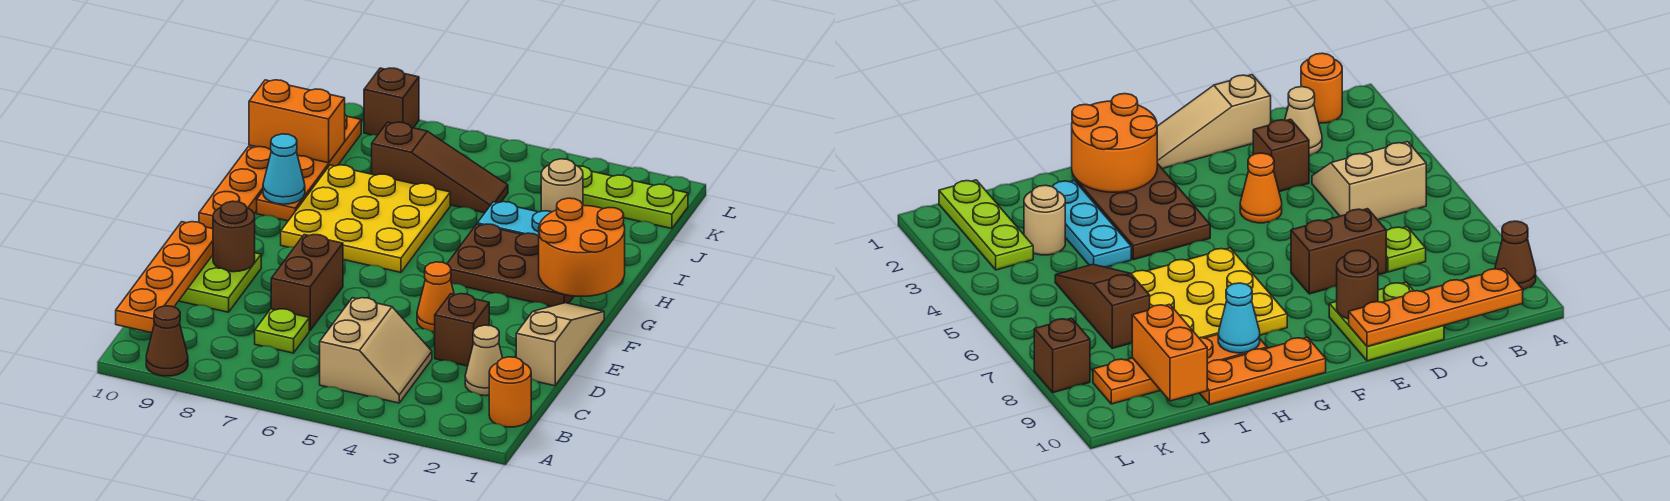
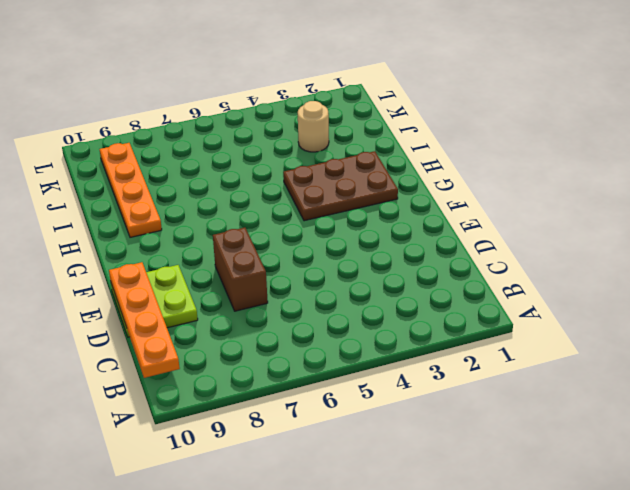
none -> brown cone A9 level 1
none -> orange round brick B1 level 1
none -> tan slope B4:C5 level 1 top 5

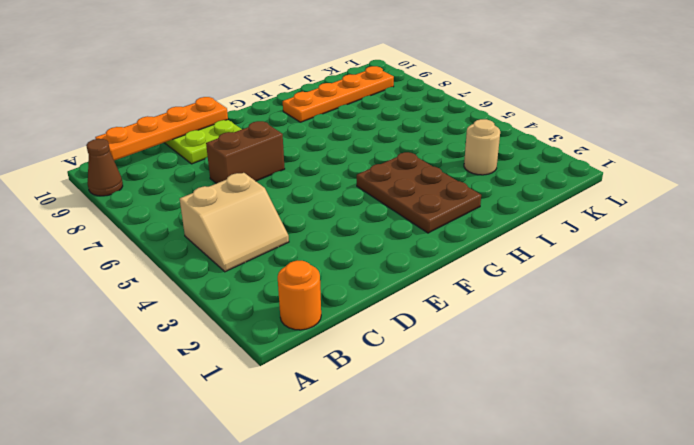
none -> tan cone C2 level 1
none -> lime plate C7 level 1
none -> tan slope D1:F1 level 1 top D

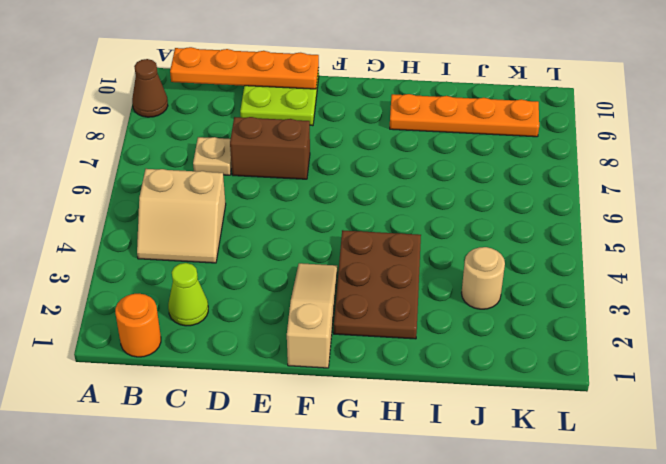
lime cone C2 level 1 -> tan cone C2 level 1
tan plate C7 level 1 -> lime plate C7 level 1
tan slope F1:F3 level 1 top 1 -> tan slope D1:F1 level 1 top D
none -> brown brick D3 level 1
none -> orange cone E4 level 1
none -> yellow plate G6:I8 level 1

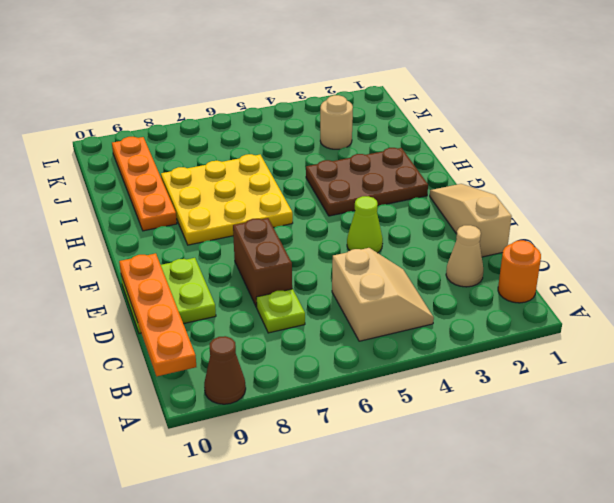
lime cone E4 level 1 -> orange cone E4 level 1
none -> brown brick D3 level 1
none -> orange plate G10:I10 level 1
none -> cyan plate I2:I4 level 1

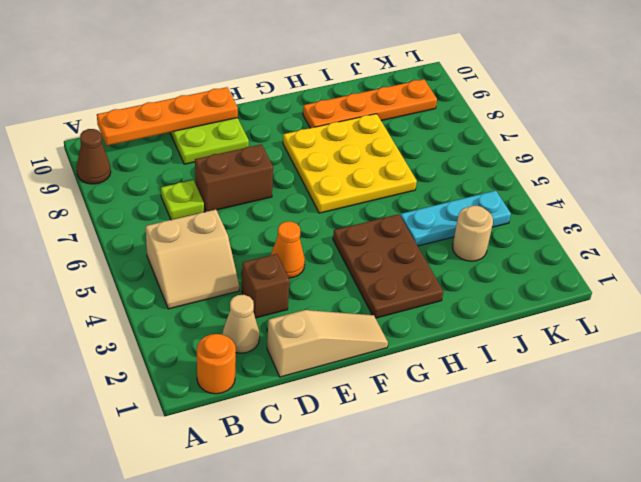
cyan plate I4:K4 level 1 -> cyan plate I2:I4 level 1
none -> orange plate G10:I10 level 1
none -> brown slope J5:J7 level 1 top 7
none -> lime plate K1:K3 level 1

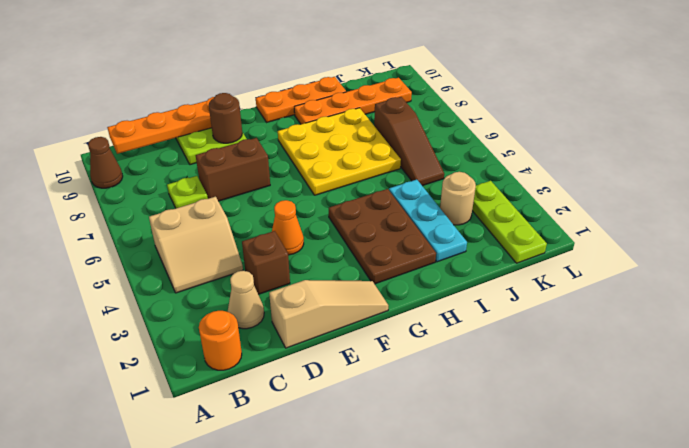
none -> brown brick L8 level 1
none -> orange round brick G1:H2 level 2
none -> cyan cone H9 level 2

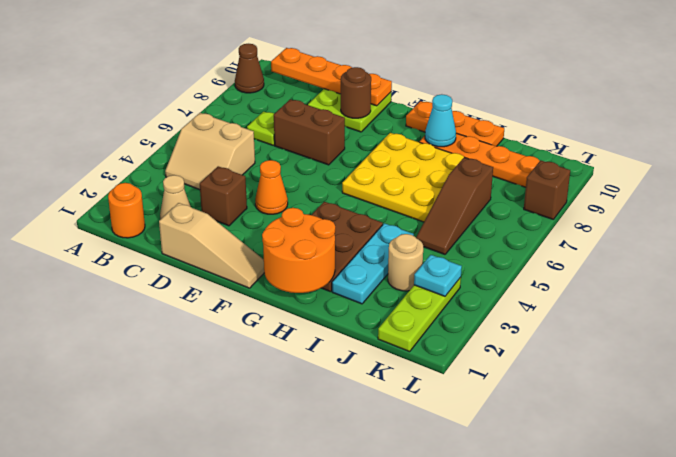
cyan plate K3 level 2 -> none
none -> orange brick J9:J10 level 2

